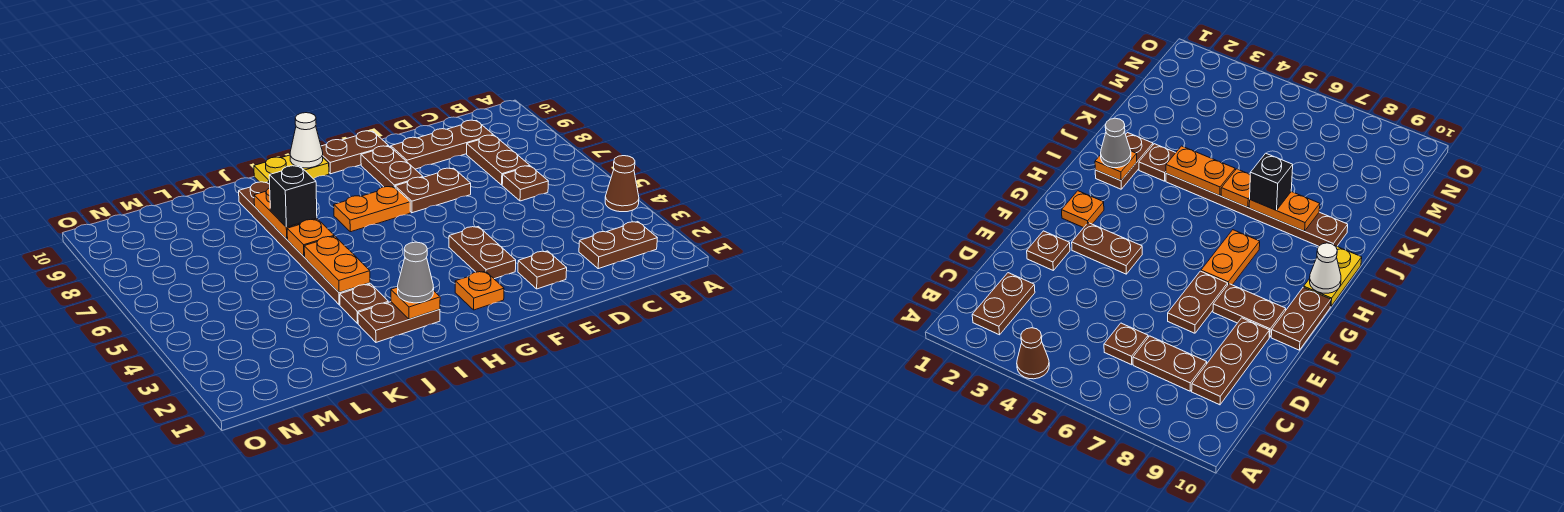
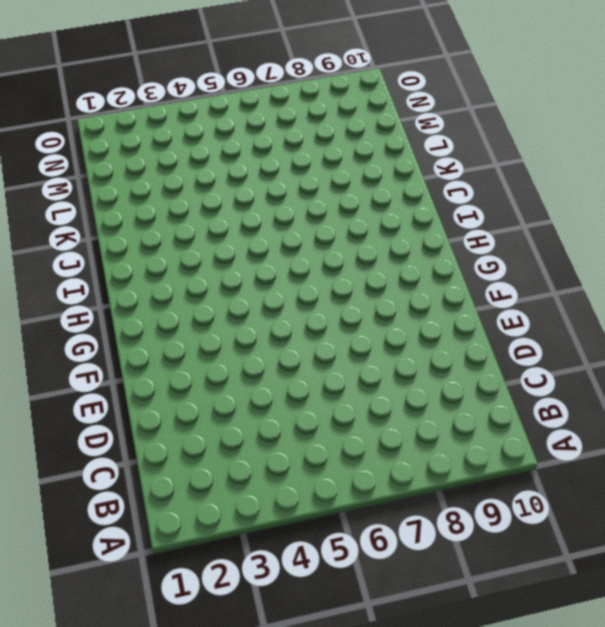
none -> brown cone A4 level 1
none -> brown plate B2:C2 level 1
none -> brown plate C6 level 1

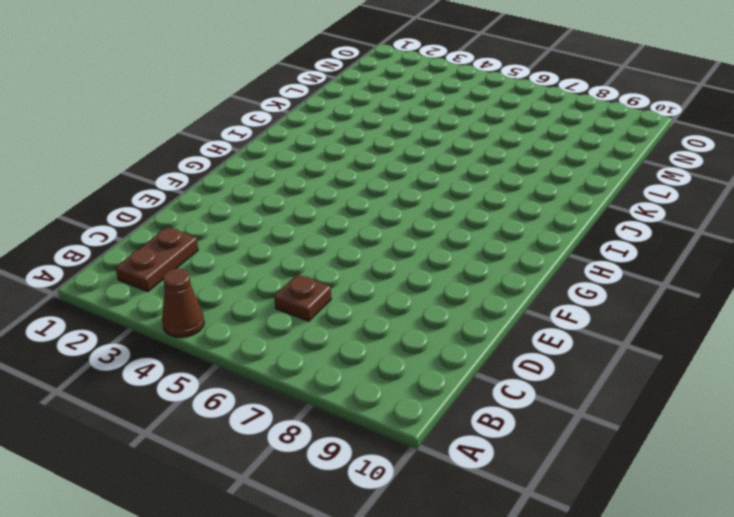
none -> brown plate C7:C8 level 1
none -> brown plate C9:E9 level 1
none -> brown plate E2 level 1

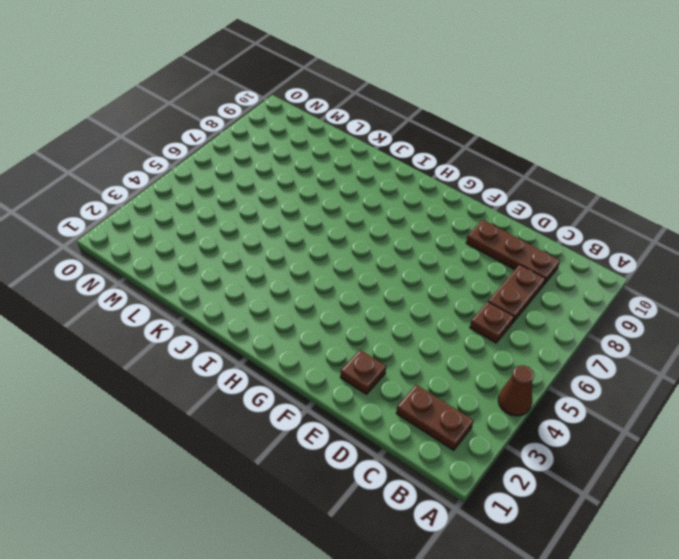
none -> brown plate E7:F7 level 1
none -> brown plate F3:F4 level 1
none -> brown plate F8:F9 level 1

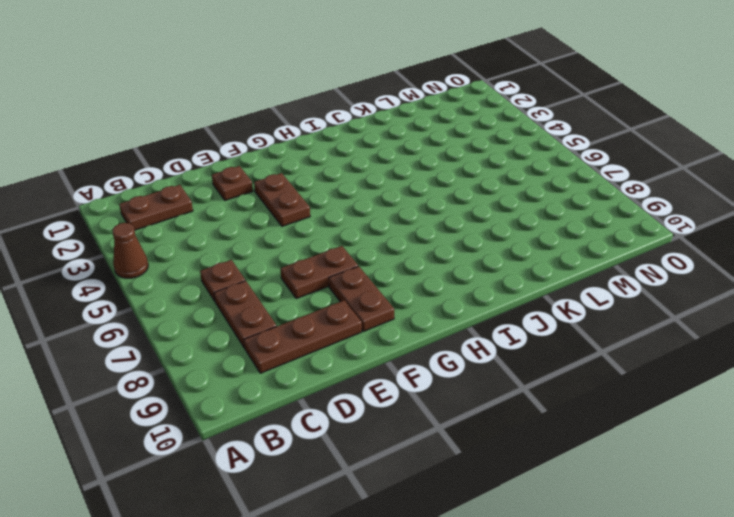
none -> brown plate F10:G10 level 1
none -> orange plate G2 level 1
none -> orange plate G7:H7 level 1

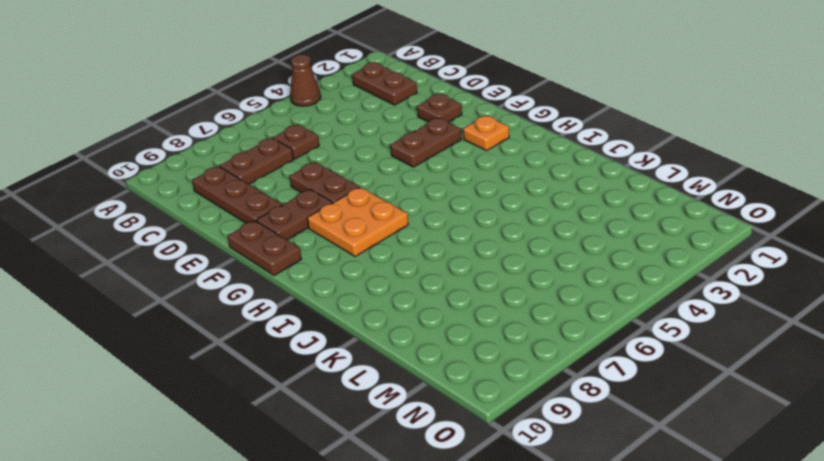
orange plate G7:H8 level 1 -> orange plate G7:H7 level 1
none -> yellow plate H10:I10 level 1
none -> brown plate I2:J2 level 1
none -> brown plate J3 level 1

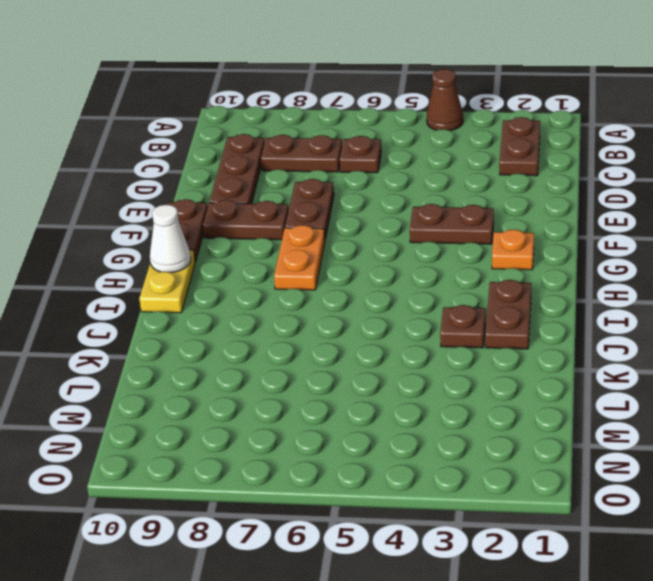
none -> brown plate E2 level 1
none -> brown plate J4:J9 level 1
none -> orange plate I2 level 2

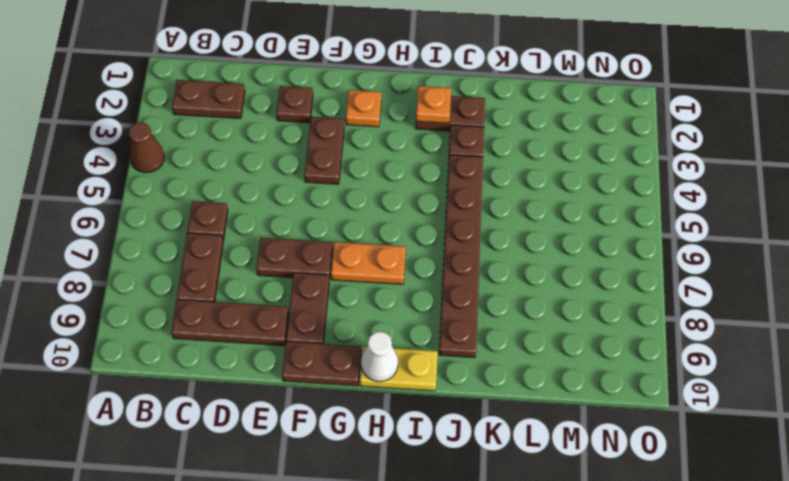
none -> orange plate J4:J5 level 2
none -> orange plate J6 level 2
none -> orange plate J7:J8 level 2

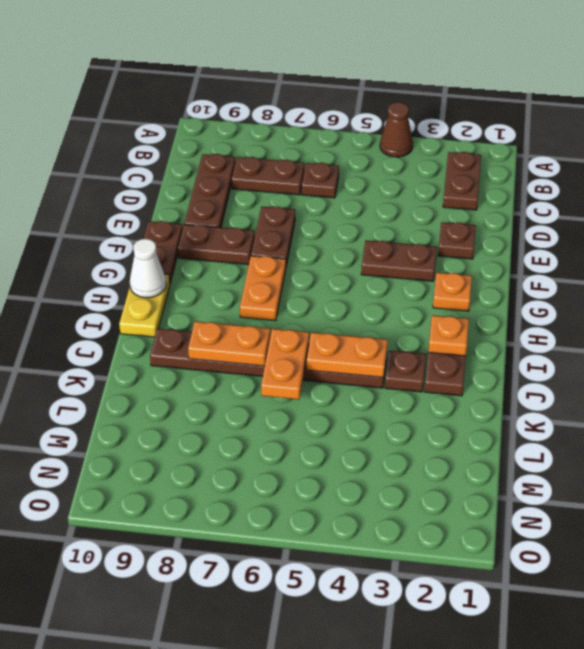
orange plate J6:K6 level 2 -> orange plate J6 level 2
none -> grey cone I2 level 3
none -> black brick J7 level 3

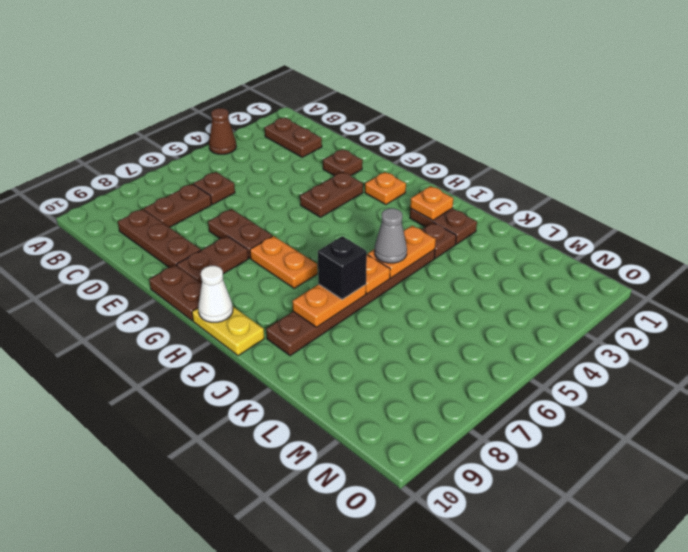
grey cone J5 level 3 -> grey cone I2 level 3

